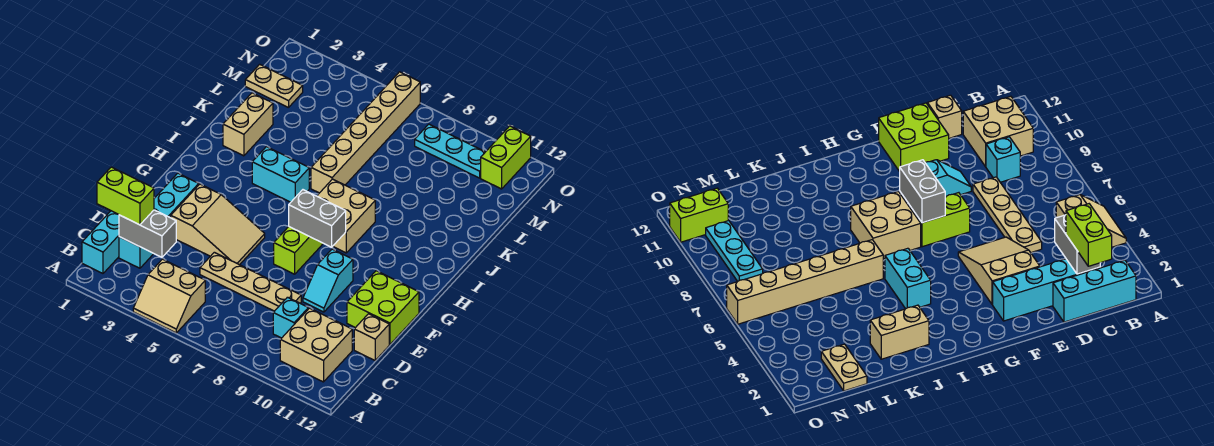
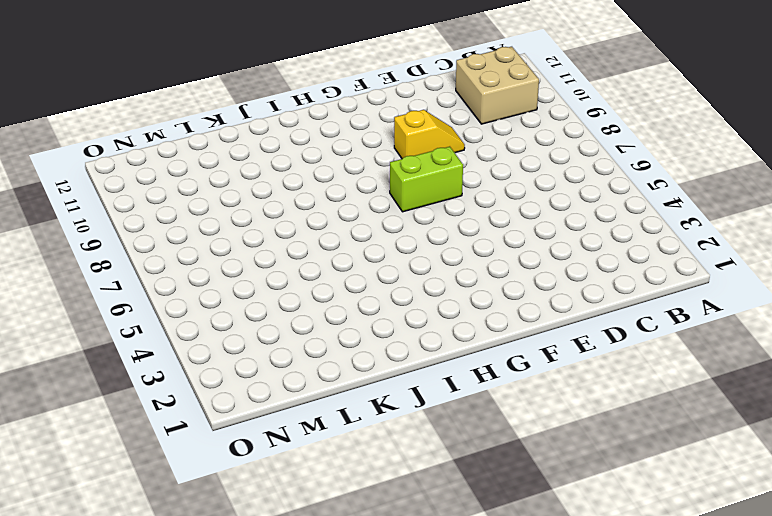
yellow slope E9:F9 level 1 top F -> cyan slope E9:F9 level 1 top F
none -> tan slope A4:B5 level 1 top B
none -> cyan brick B1:D1 level 1
none -> cyan brick C2:F2 level 1

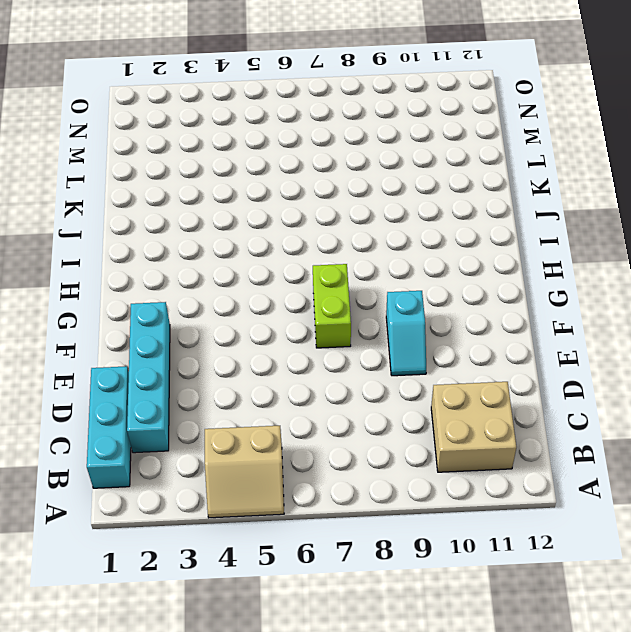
none -> cyan brick C9 level 1
none -> tan plate D5:D8 level 1
none -> tan brick D12 level 1

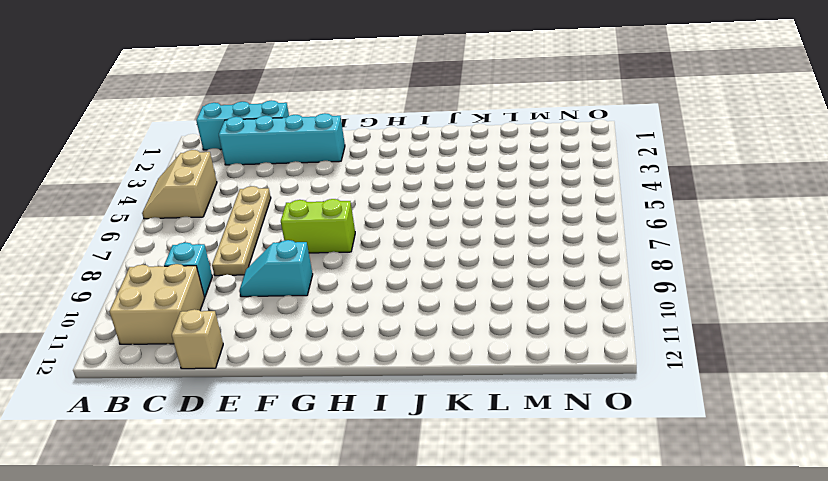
none -> tan slope E3:F5 level 1 top 3
none -> lime brick E11:F12 level 1
none -> tan brick H7:I8 level 1

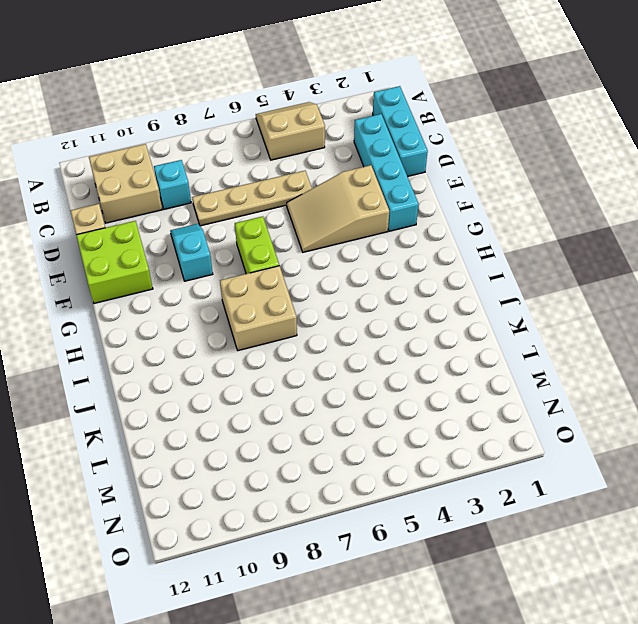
none -> cyan brick I4:I5 level 1
none -> tan brick J2:K2 level 1
none -> tan brick J6:O6 level 1

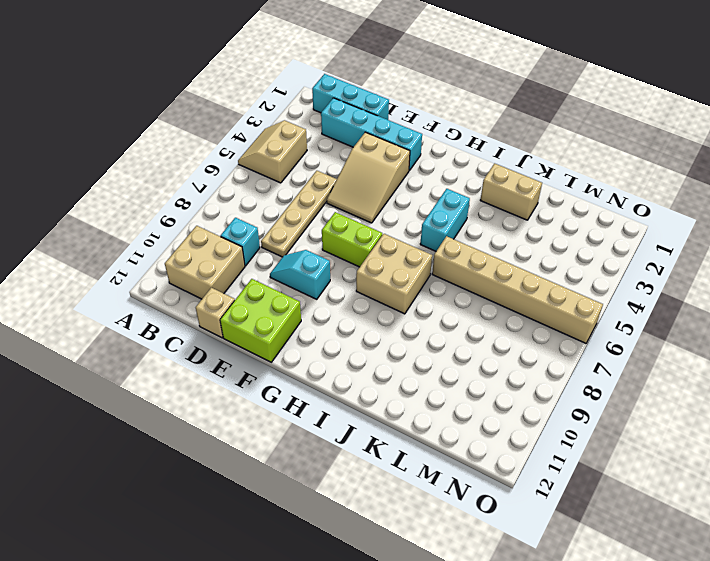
none -> tan plate M1:M2 level 1
none -> cyan plate N8:N10 level 1
none -> lime brick N11:O11 level 1

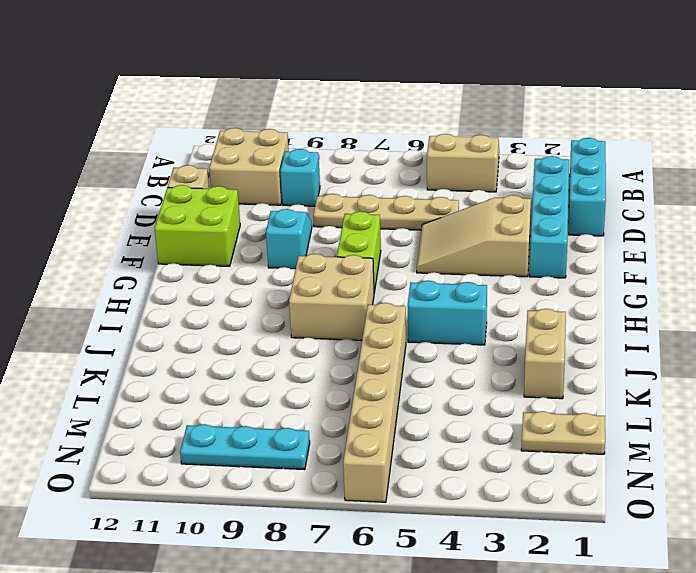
none -> lime brick N11:O11 level 1
none -> grey brick C2:C3 level 2
none -> grey brick G7:G8 level 2

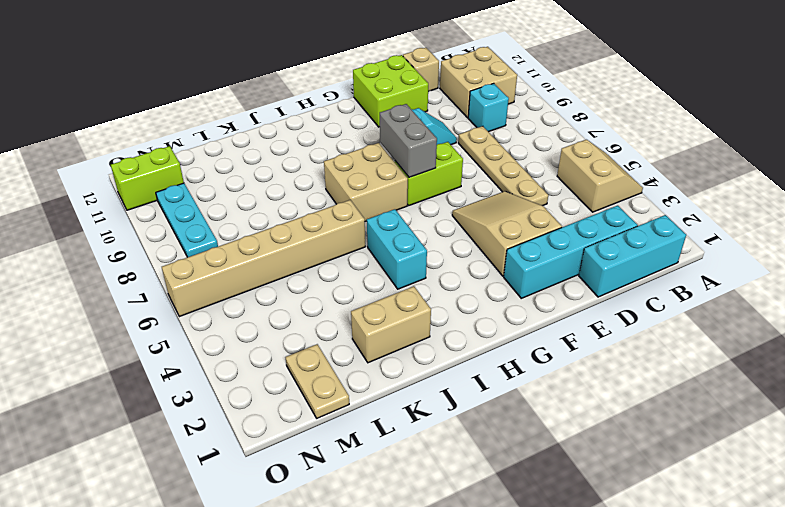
none -> grey brick C2:C3 level 2
none -> lime brick C1:C2 level 3

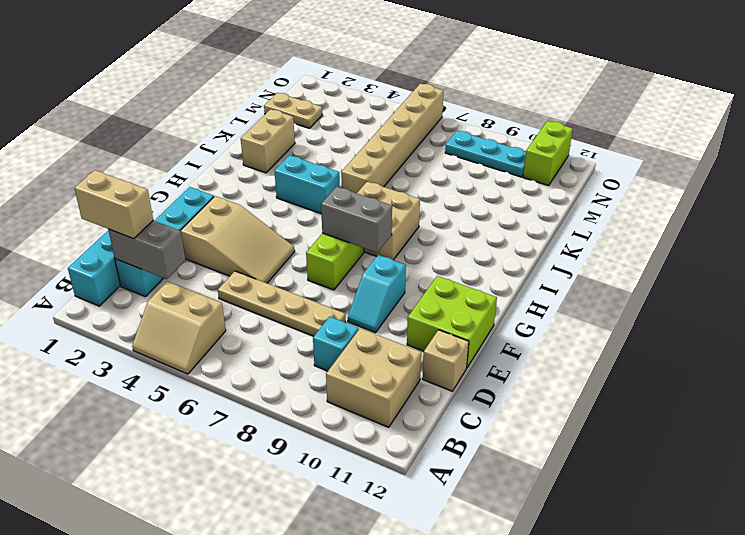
tan brick C1:C2 level 3 -> lime brick C1:C2 level 3

